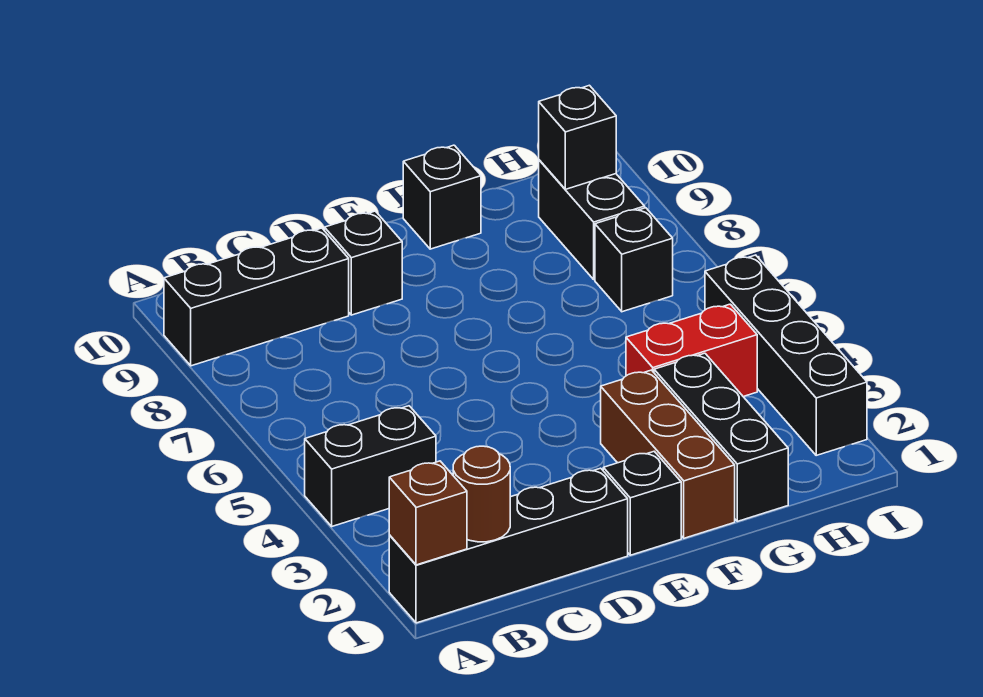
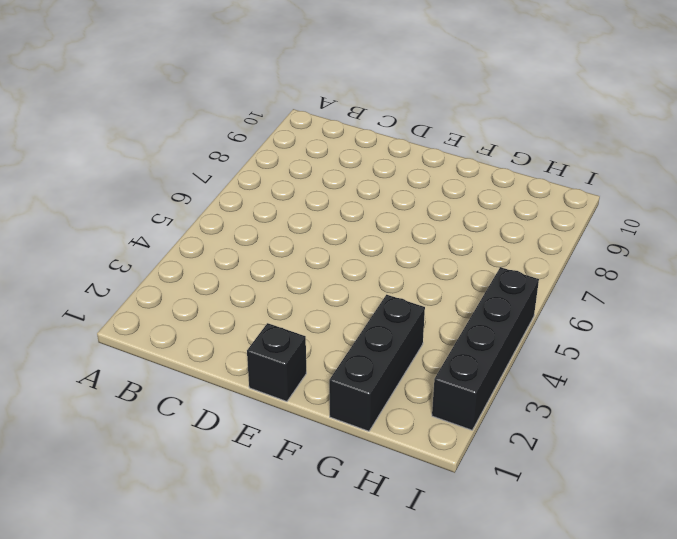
none -> black brick A1:D1 level 1
none -> black brick A4:B4 level 1
none -> black brick A9:C9 level 1

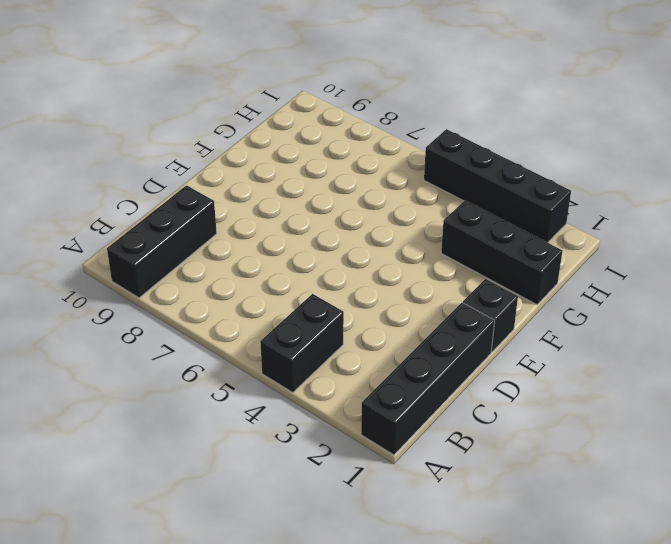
none -> black brick D9 level 1
none -> brown brick F1:F3 level 1
none -> black brick F10 level 1

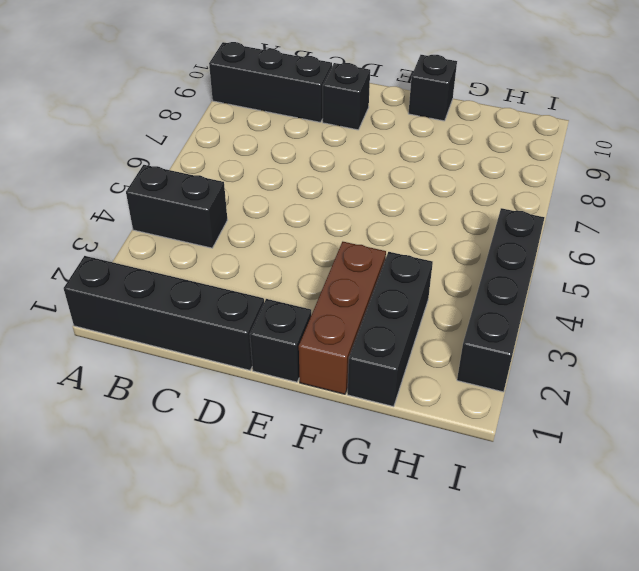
none -> red brick G4:H4 level 1
none -> black brick H7 level 1
none -> black brick H8:H9 level 1

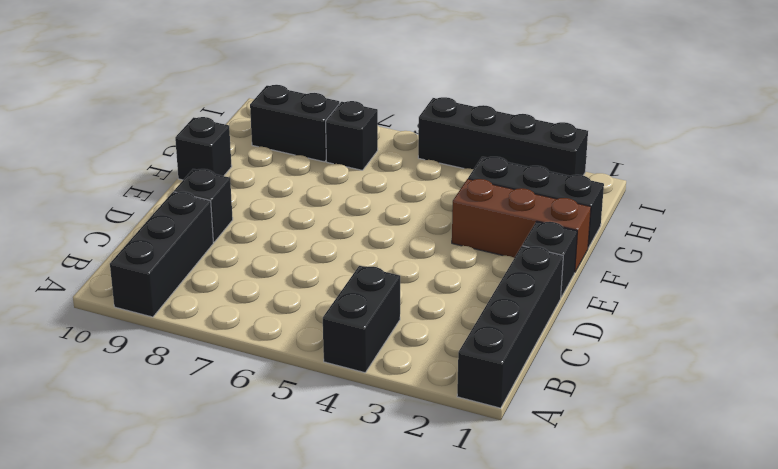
none -> red brick G4:H4 level 1
none -> brown brick A1 level 2
none -> brown round brick B1 level 2

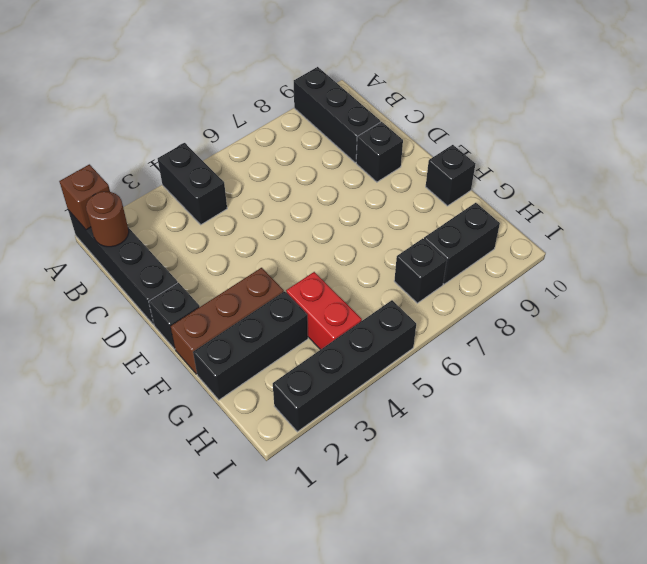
none -> black brick H9 level 2

